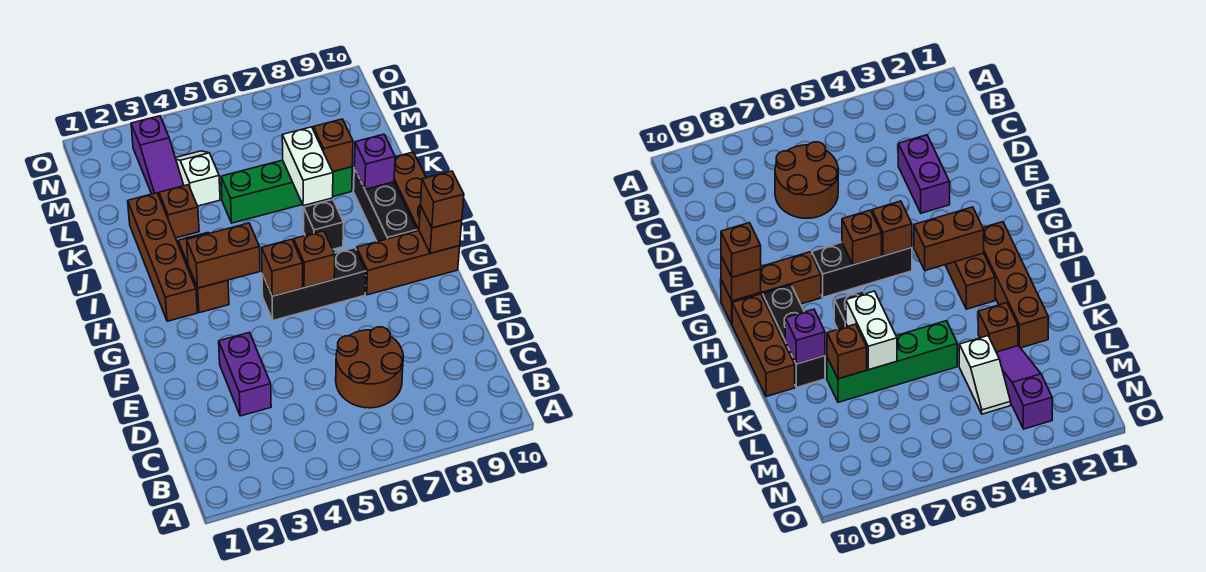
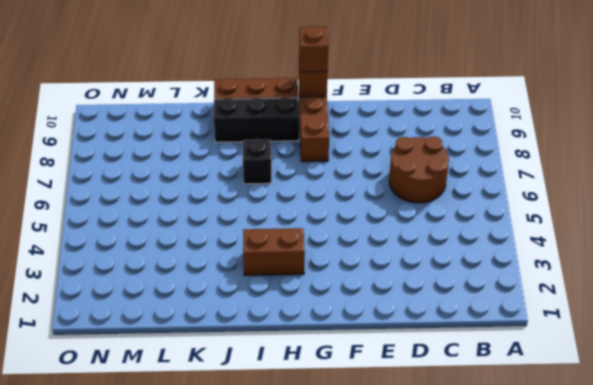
none -> purple brick D3:E3 level 1
none -> black brick G5:G7 level 1
none -> brown brick H2:K2 level 1

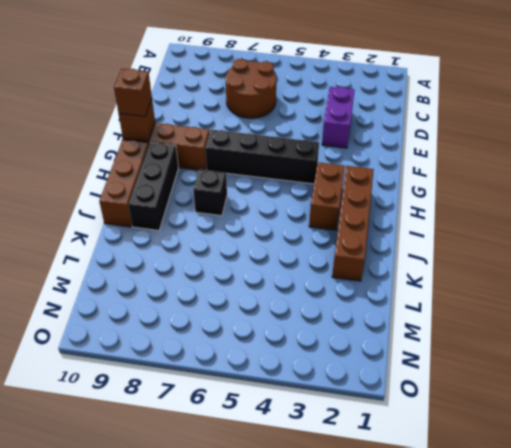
black brick G4:G7 level 1 -> black brick G5:G7 level 1
none -> brown brick K3 level 1
none -> green brick K5:K8 level 1
none -> purple slope L3:N3 level 1 top N

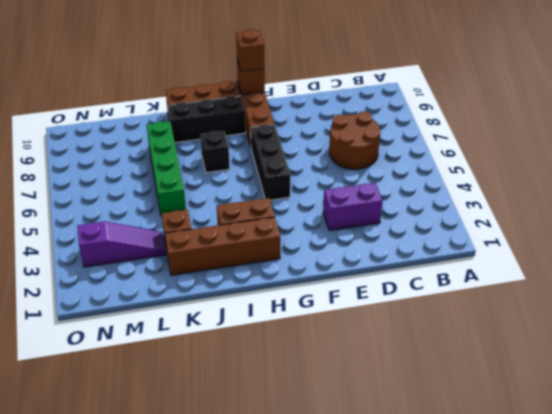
none -> white slope L4:M4 level 1 top L
none -> brown brick G5 level 2
none -> brown brick G6 level 2

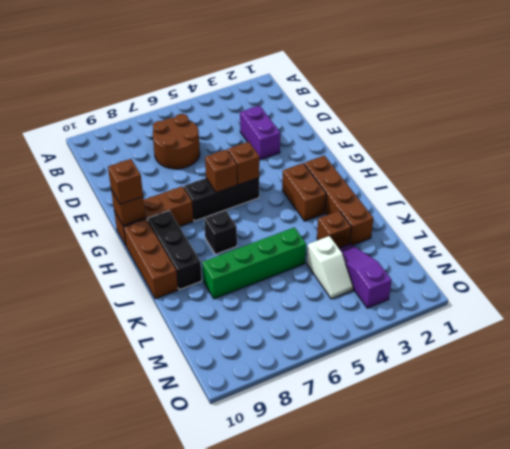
none -> brown brick H3:H4 level 2
none -> white brick J7:K7 level 2
none -> purple brick J9 level 2

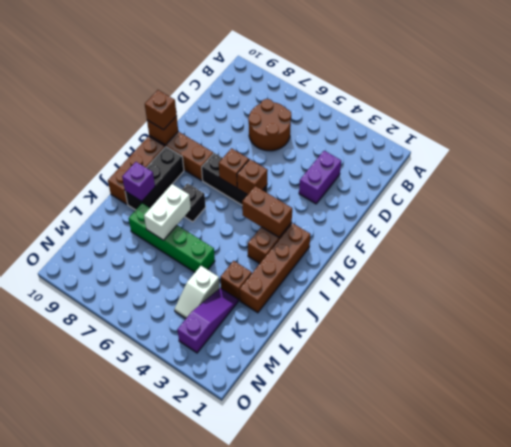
none -> brown brick K8 level 2

